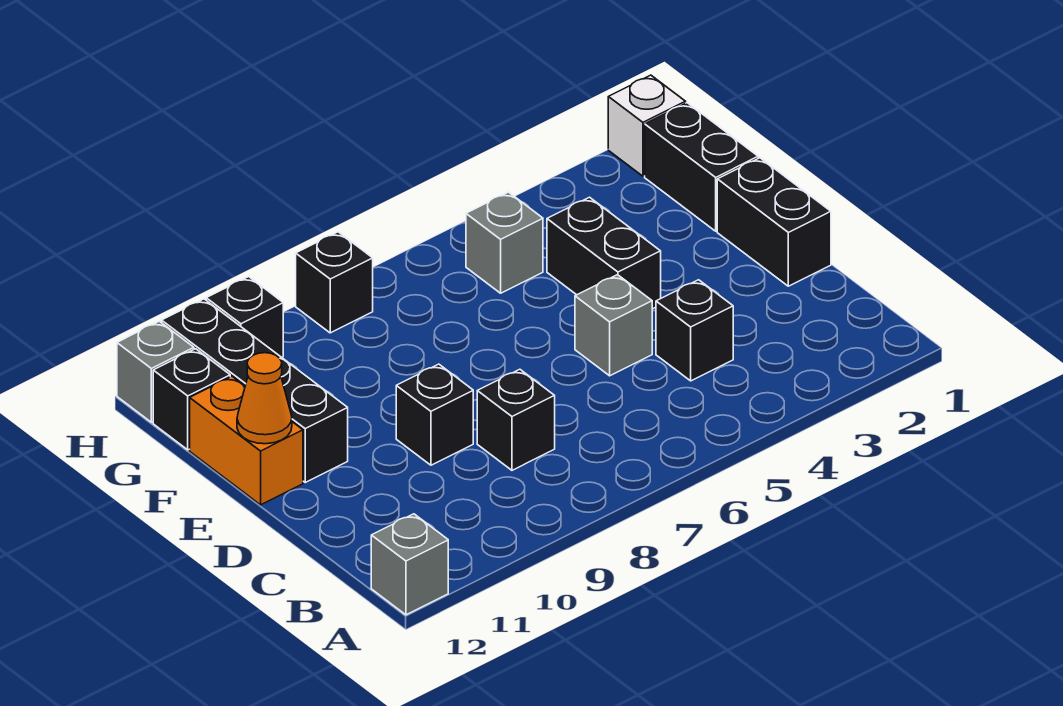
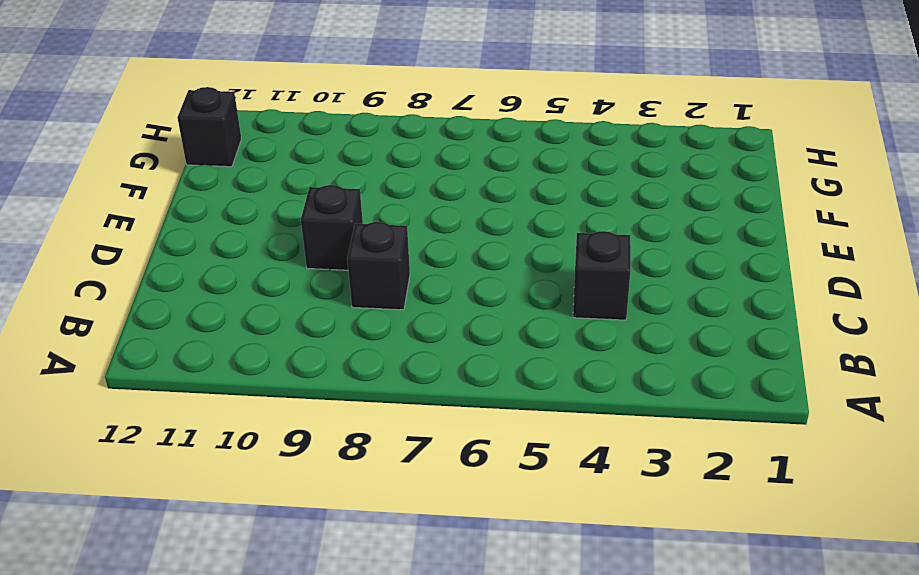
none -> grey brick A12 level 1
none -> black brick D1:E1 level 1
none -> grey brick D5 level 1

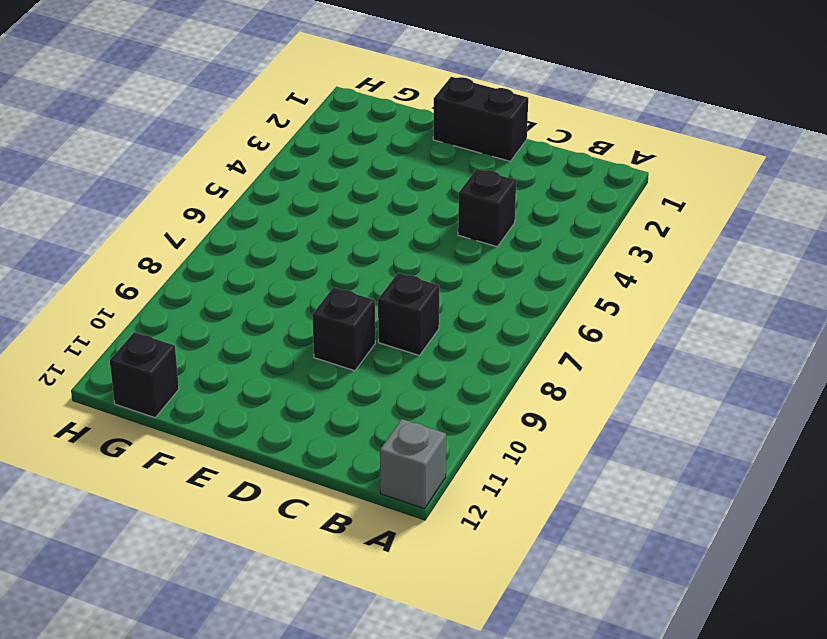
none -> grey brick D5 level 1
none -> black brick E4:F4 level 1
none -> black brick E11:H11 level 1

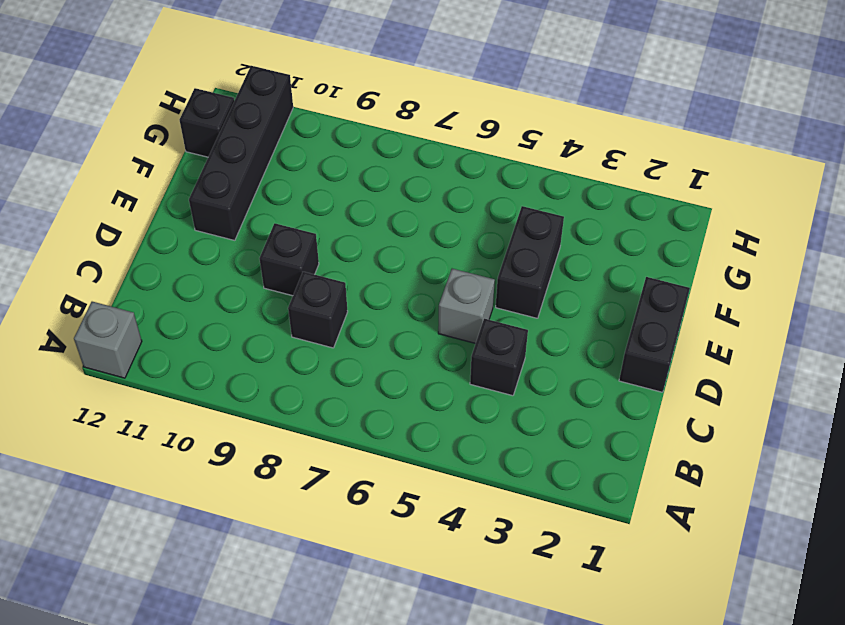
none -> orange brick E12:F12 level 1
none -> black brick F1:G1 level 1
none -> grey brick G5 level 1

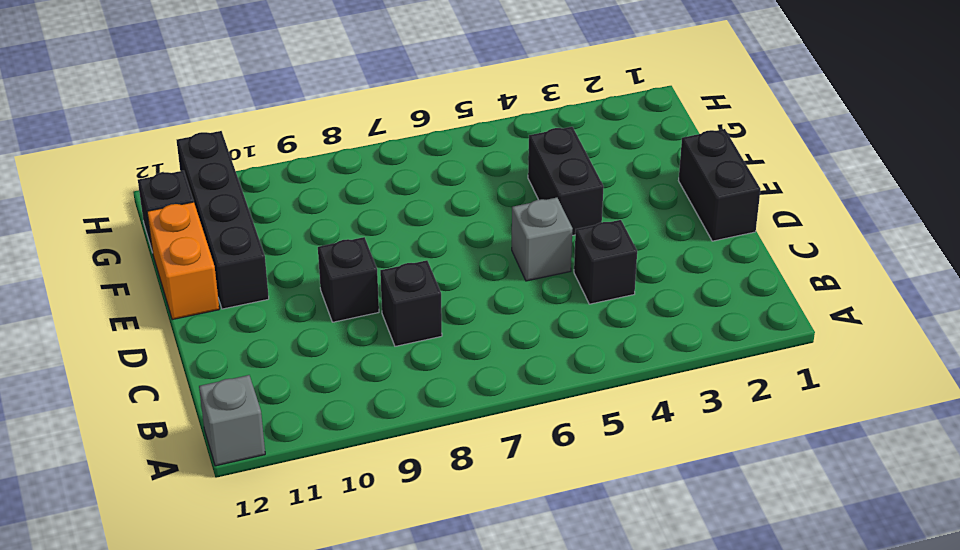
none -> black brick F1:G1 level 1
none -> grey brick G5 level 1
none -> white brick H1 level 1

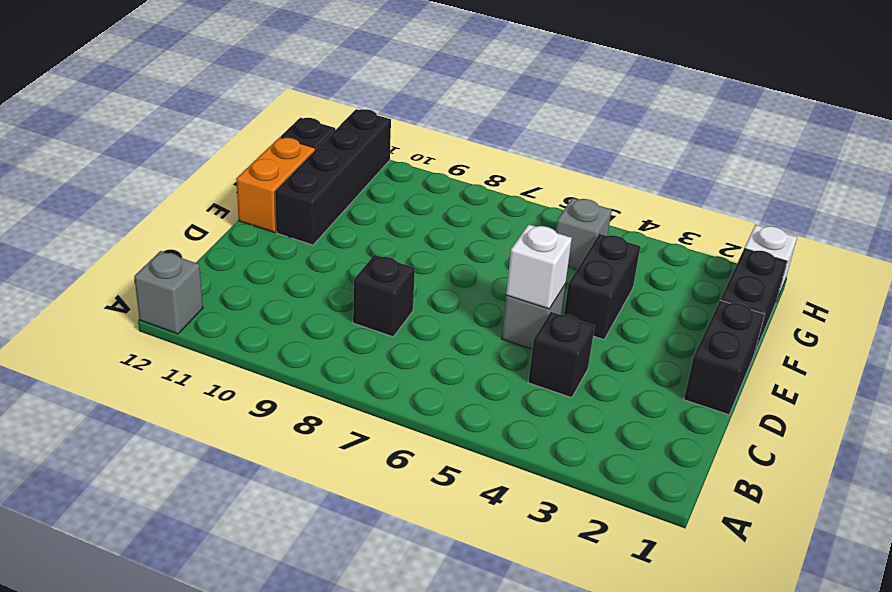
white brick D5 level 2 -> none
none -> black brick D9 level 1
none -> black brick H8 level 1
none -> black brick H10 level 1

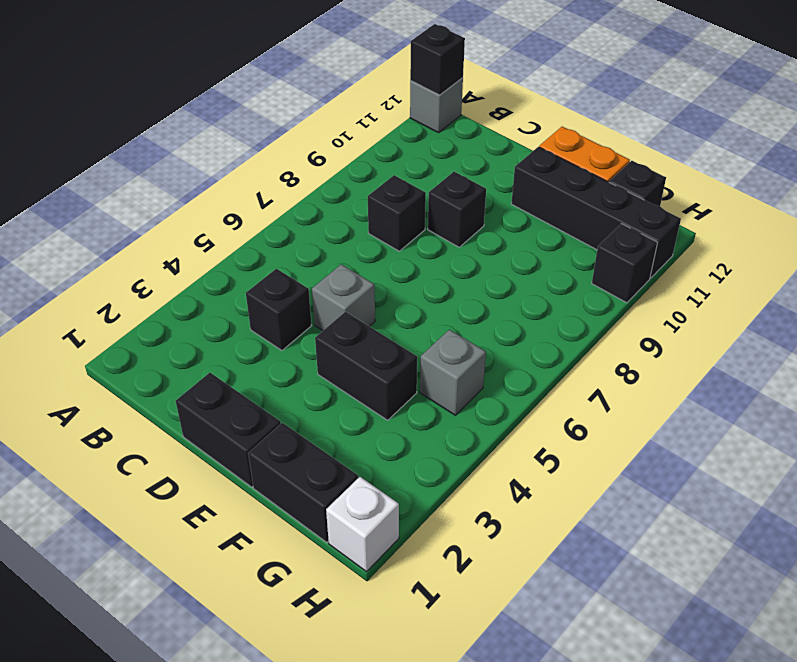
black brick A12 level 2 -> black brick H8 level 1
none -> grey brick H12 level 1
none -> orange cone E12 level 2

